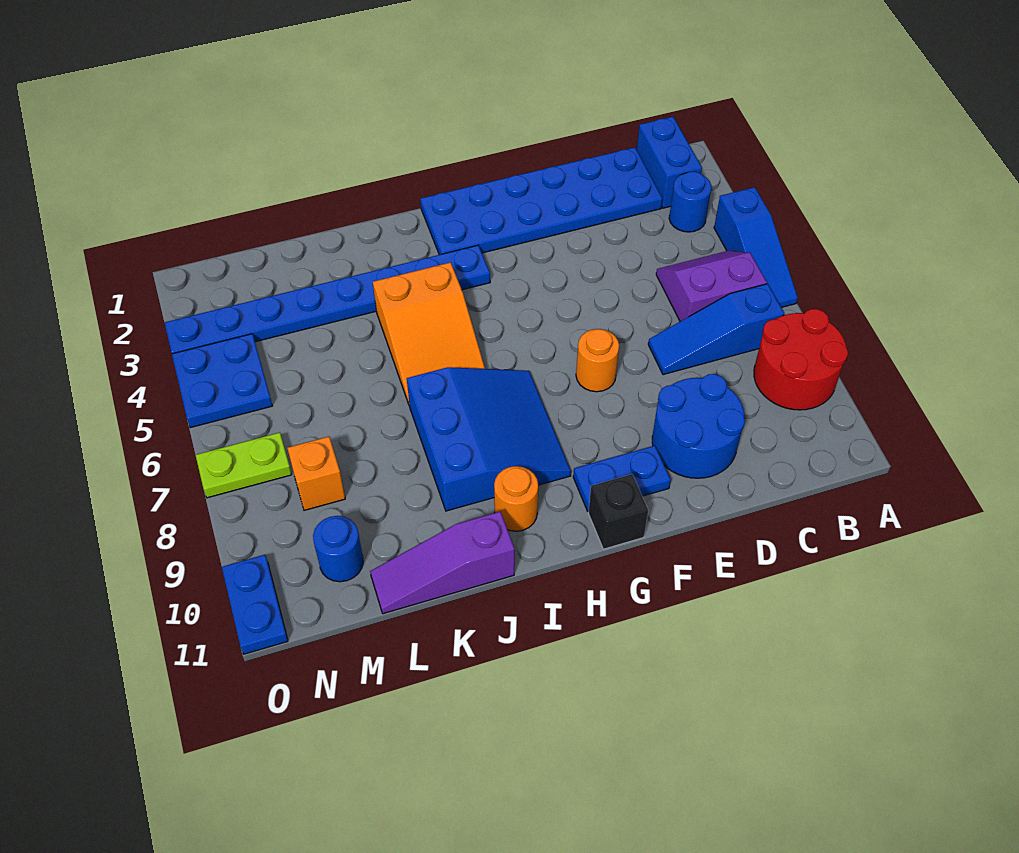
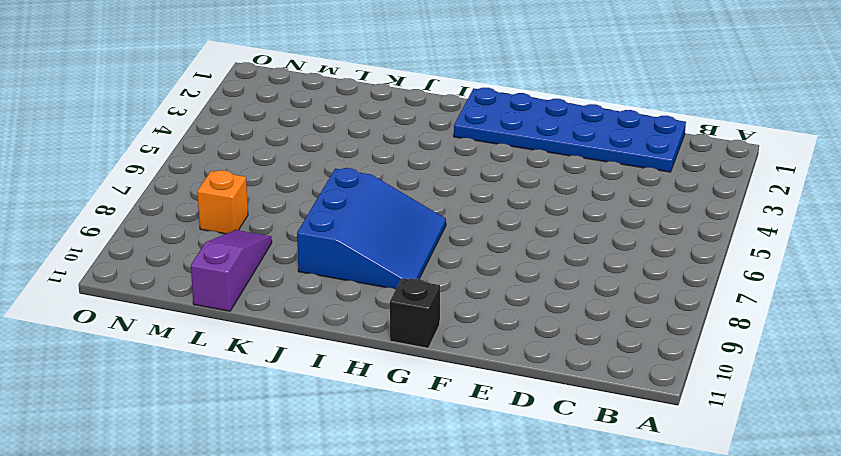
purple slope L9:L11 level 1 top 11 -> purple slope J11:L11 level 1 top J
none -> blue slope A4:A6 level 1 top 4
none -> red round brick A8:B9 level 1
none -> blue brick B1:B2 level 1

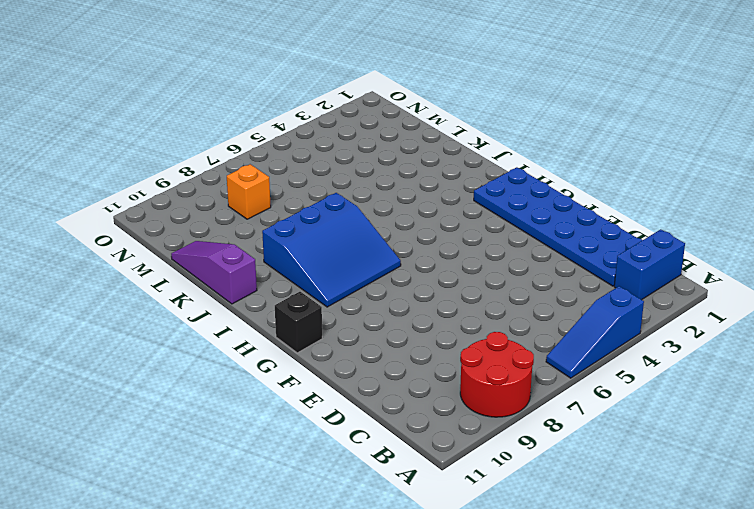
none -> blue round brick B3 level 1
none -> purple slope B5:C6 level 1 top 6
none -> blue slope B7:D7 level 1 top B

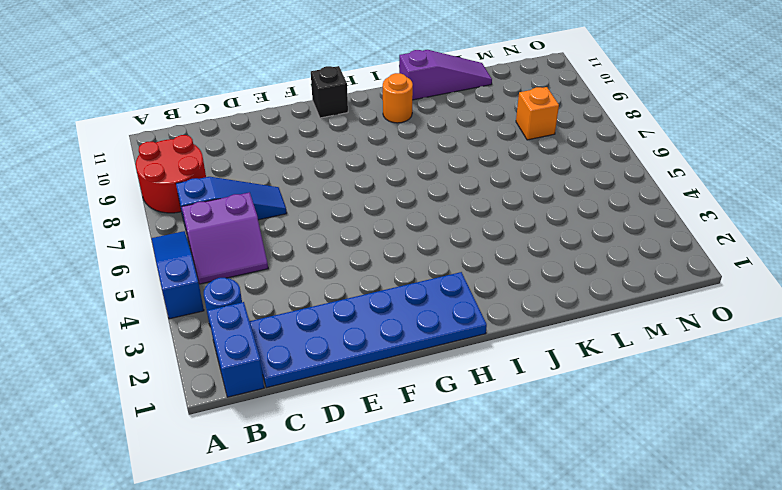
none -> blue round brick D9:E10 level 1
none -> orange round brick F7 level 1
none -> blue plate F10:G10 level 1

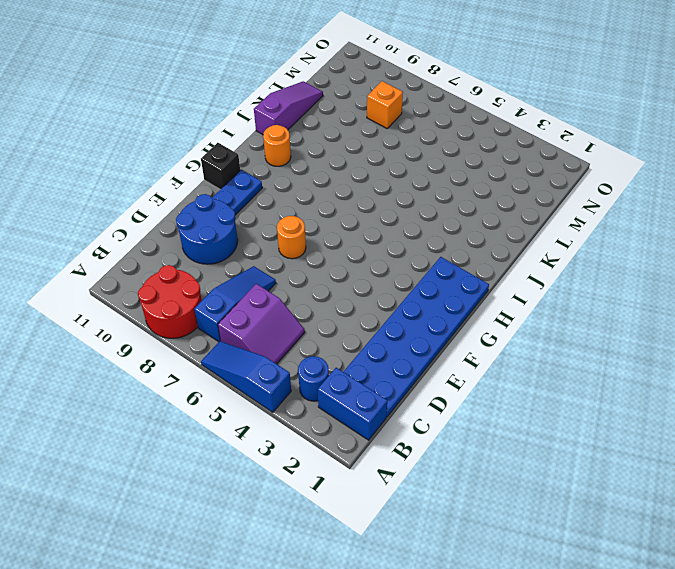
none -> blue plate H3:O3 level 1
none -> blue slope H7:J9 level 1 top J
none -> orange slope I4:J6 level 1 top 4

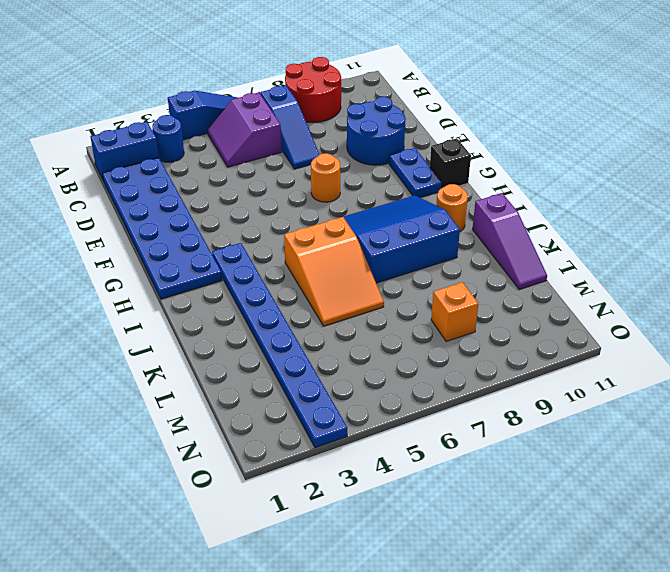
orange slope I5:K6 level 1 top I -> orange slope I4:J6 level 1 top 4
none -> blue round brick M10 level 1
none -> blue plate N4:O5 level 1
none -> lime plate N7:O7 level 1

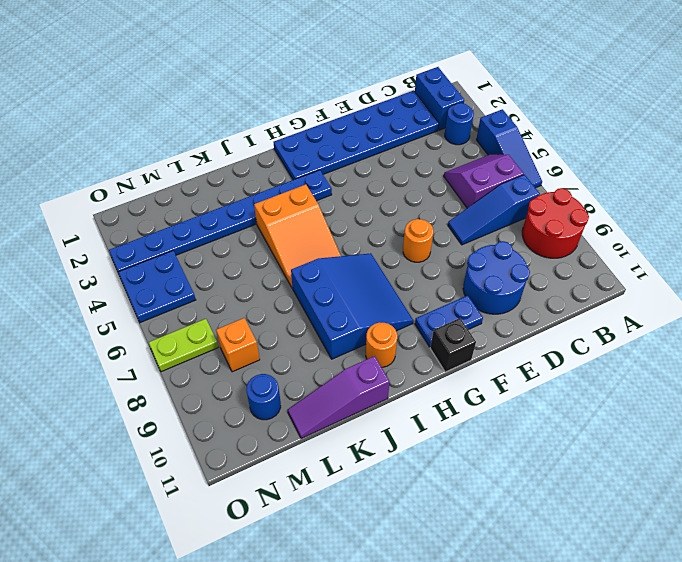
none -> blue plate O10:O11 level 1

